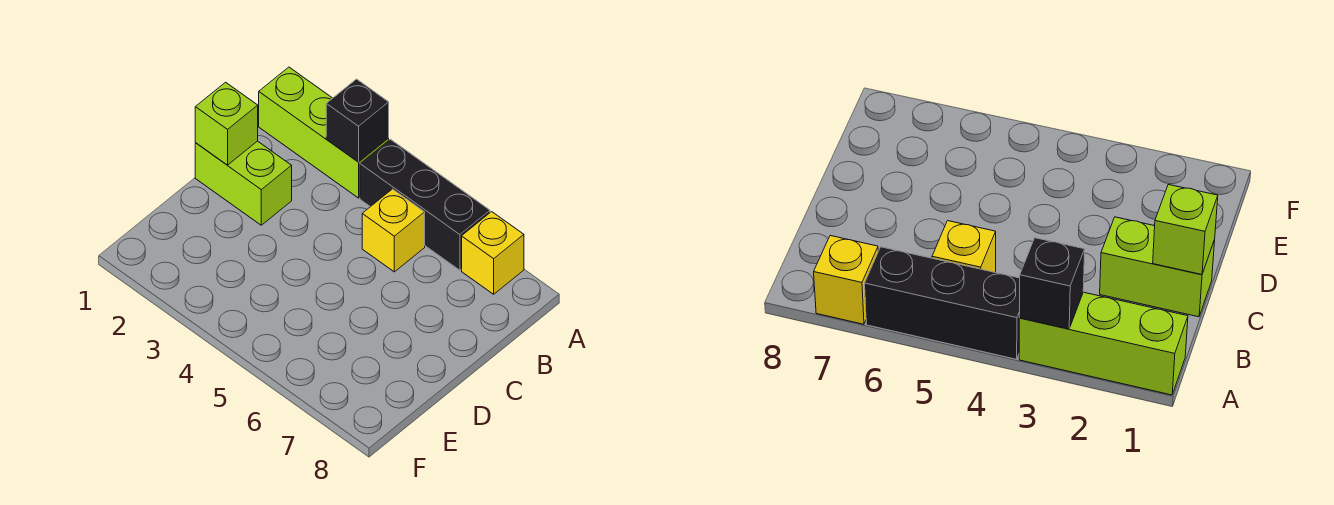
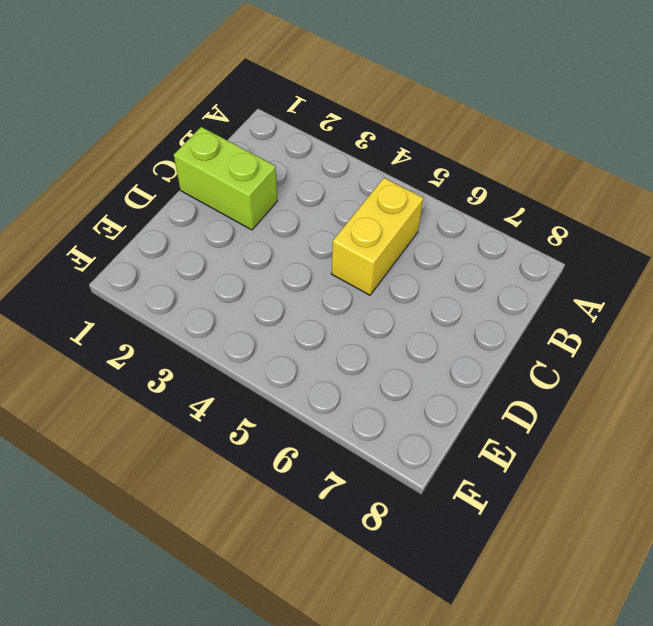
yellow brick B5:C5 level 1 -> yellow brick B5 level 1
none -> lime brick A1:A3 level 1
none -> black brick A4:A6 level 1

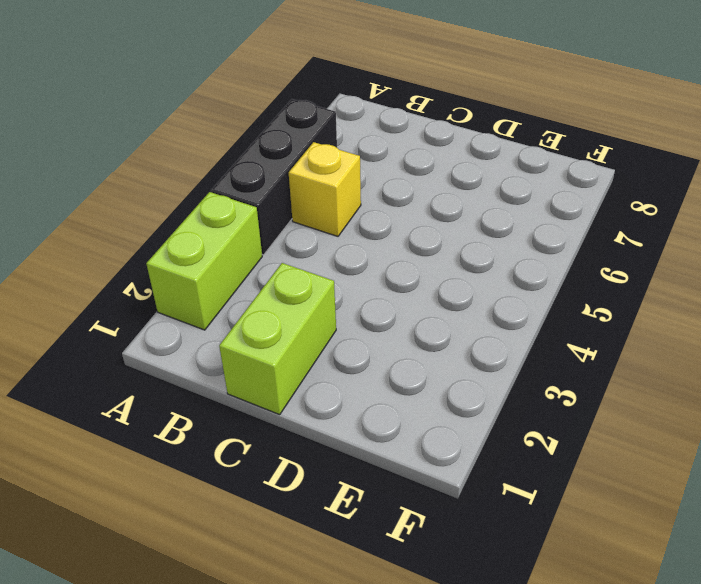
lime brick A2:A3 level 1 -> lime brick A1:A3 level 1
none -> yellow brick A7 level 1
none -> black brick A3 level 2

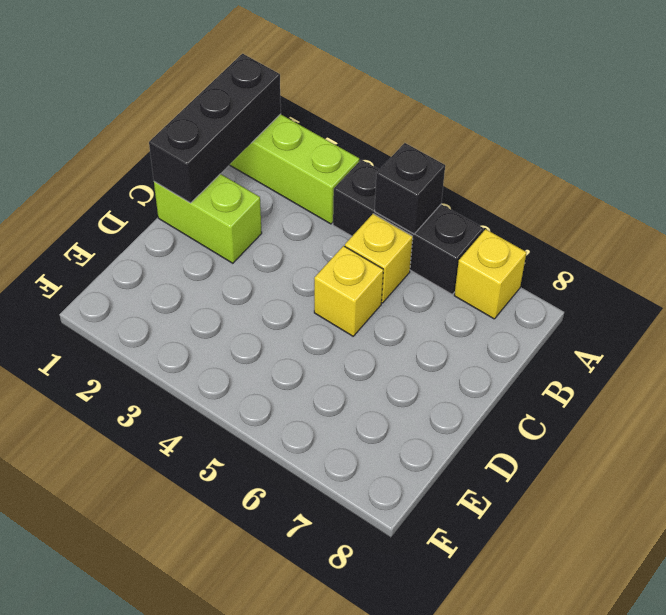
black brick A1:C1 level 2 -> lime brick C1 level 2
black brick A5 level 2 -> black brick A3 level 2
yellow brick C5 level 1 -> none

